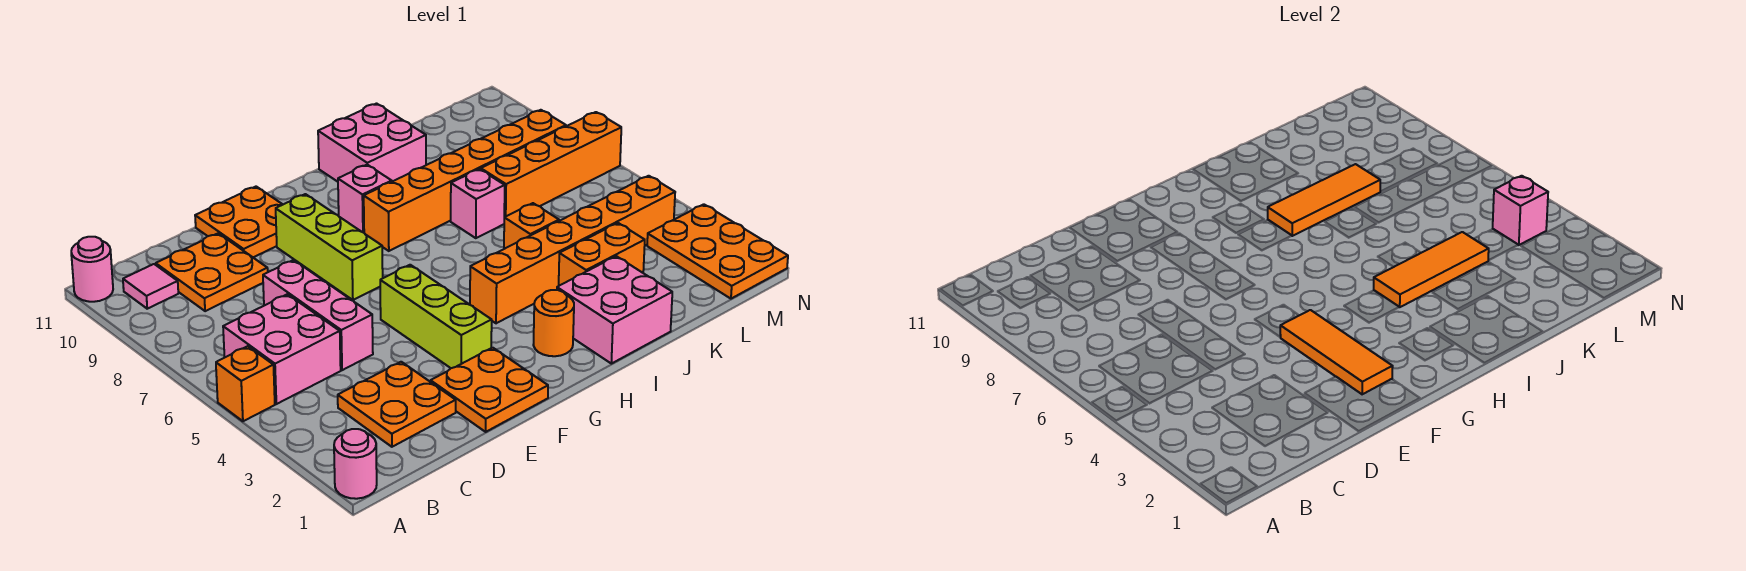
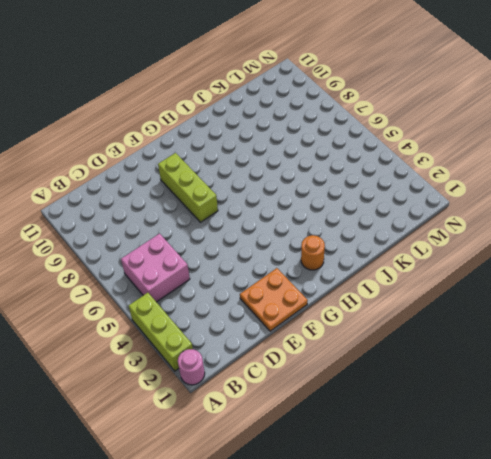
lime brick A2:A4 level 1 -> lime brick F3:F5 level 1
none -> orange brick A5 level 1
none -> pink round brick A11 level 1
none -> pink tile B10 level 1

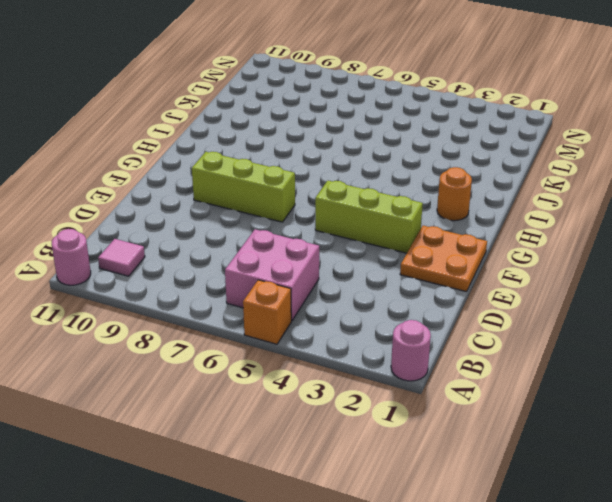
none -> orange plate C2:D3 level 1
none -> orange plate C9:D10 level 1
none -> pink brick D5:D7 level 1

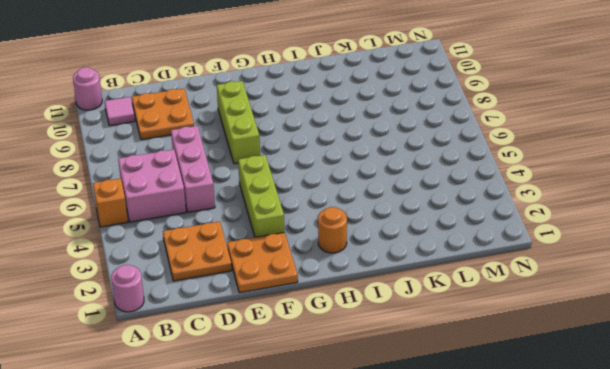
none -> orange plate E10:F11 level 1
none -> orange brick H4:M4 level 1
none -> orange brick H8:M8 level 1

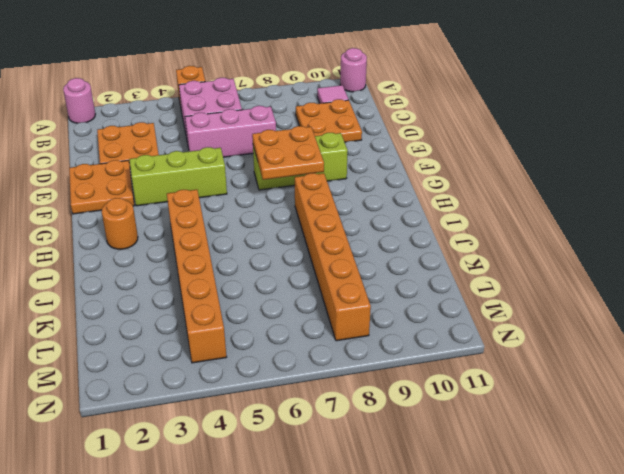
orange plate F7:G8 level 2 -> orange plate E10:F11 level 1
none -> pink brick H9 level 1
none -> pink brick I1:J2 level 1
none -> pink brick I10:J11 level 1

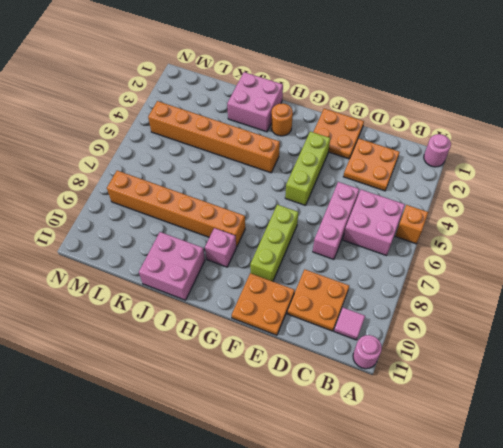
none -> orange brick J3:K3 level 1
none -> orange brick J5 level 1
none -> pink brick J7 level 1

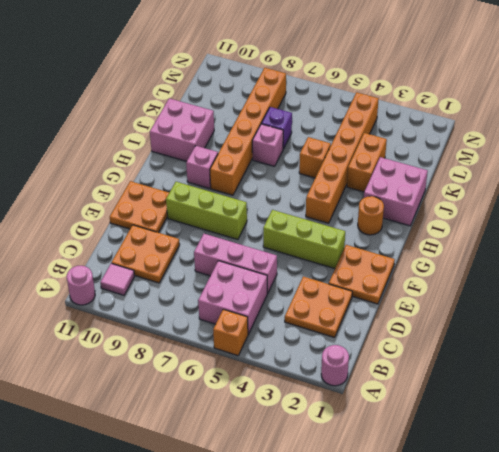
purple brick K7 level 1 -> orange brick K7:N7 level 1
none -> orange plate M1:N3 level 1
none -> orange tile F2:F4 level 2
none -> orange tile I4:K4 level 2

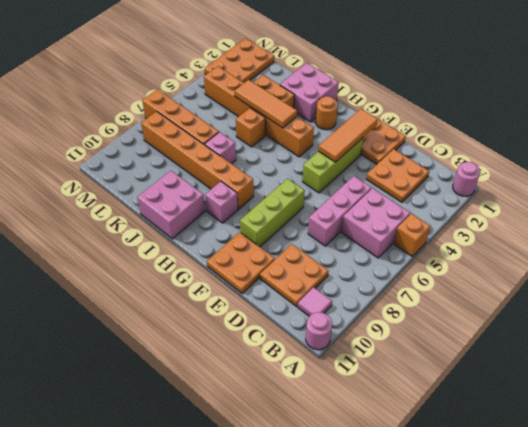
none -> orange tile I8:K8 level 2
none -> pink brick M4 level 2

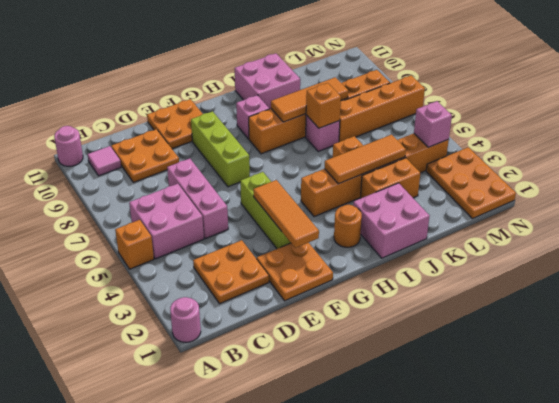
orange brick J7 level 2 -> none

